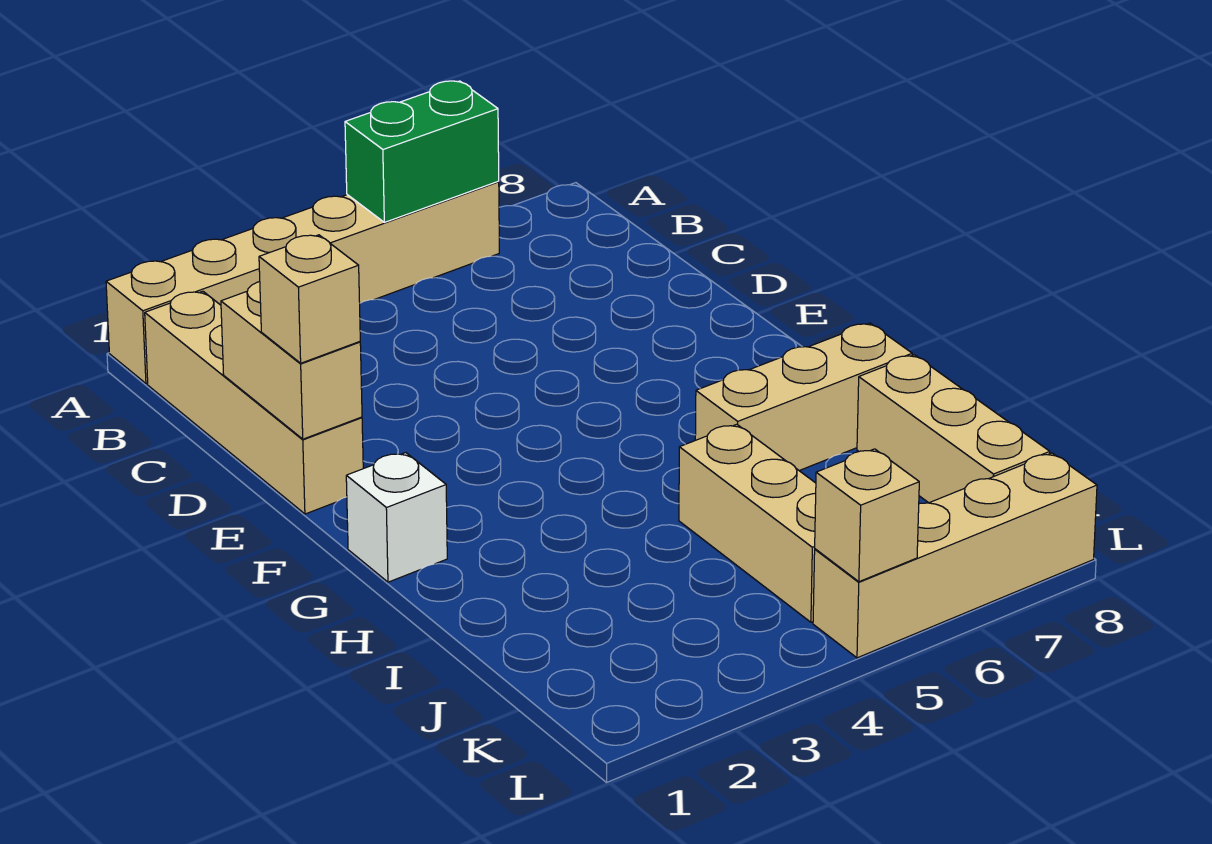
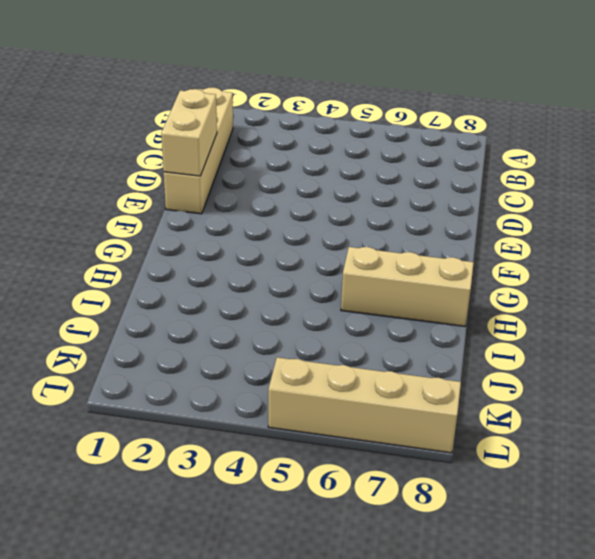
none -> tan brick A1:A6 level 1
none -> white brick G1 level 1

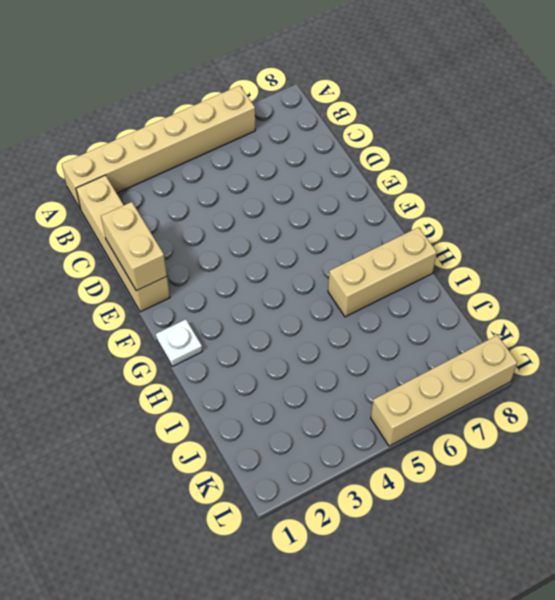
white plate G1 level 1 -> white brick G1 level 1
none -> tan brick I5:K5 level 1
none -> tan brick I8:K8 level 1

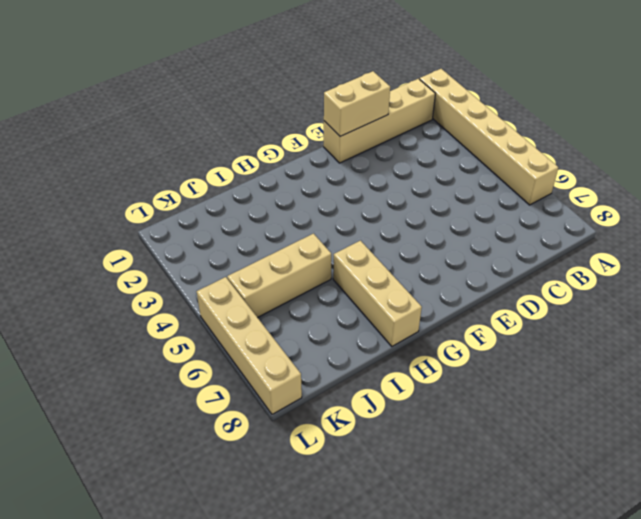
none -> white brick G1 level 1
none -> tan brick I8:K8 level 1

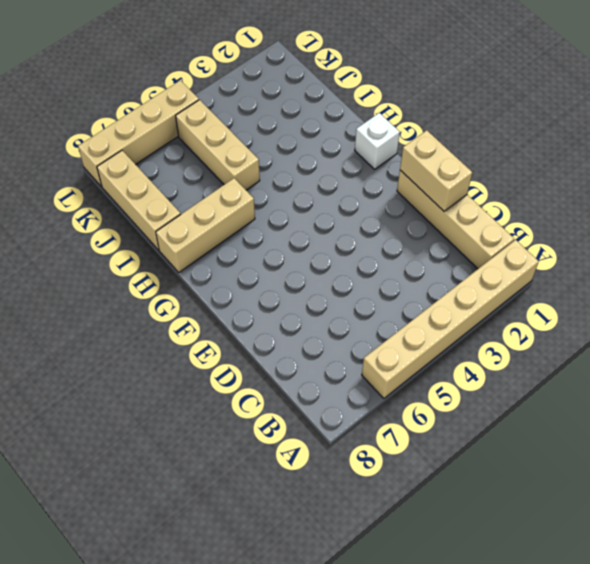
none -> green brick A5:A6 level 2
none -> tan brick L5 level 2

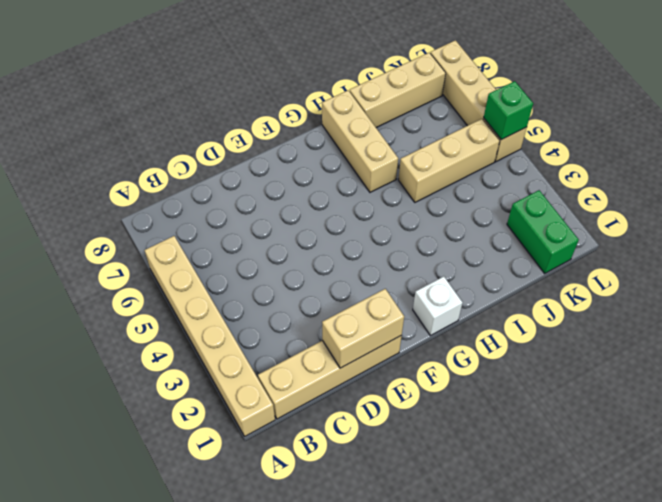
green brick K1:K2 level 1 -> green brick A5:A6 level 2
green brick L5 level 2 -> tan brick L5 level 2
none -> tan brick E1 level 3

